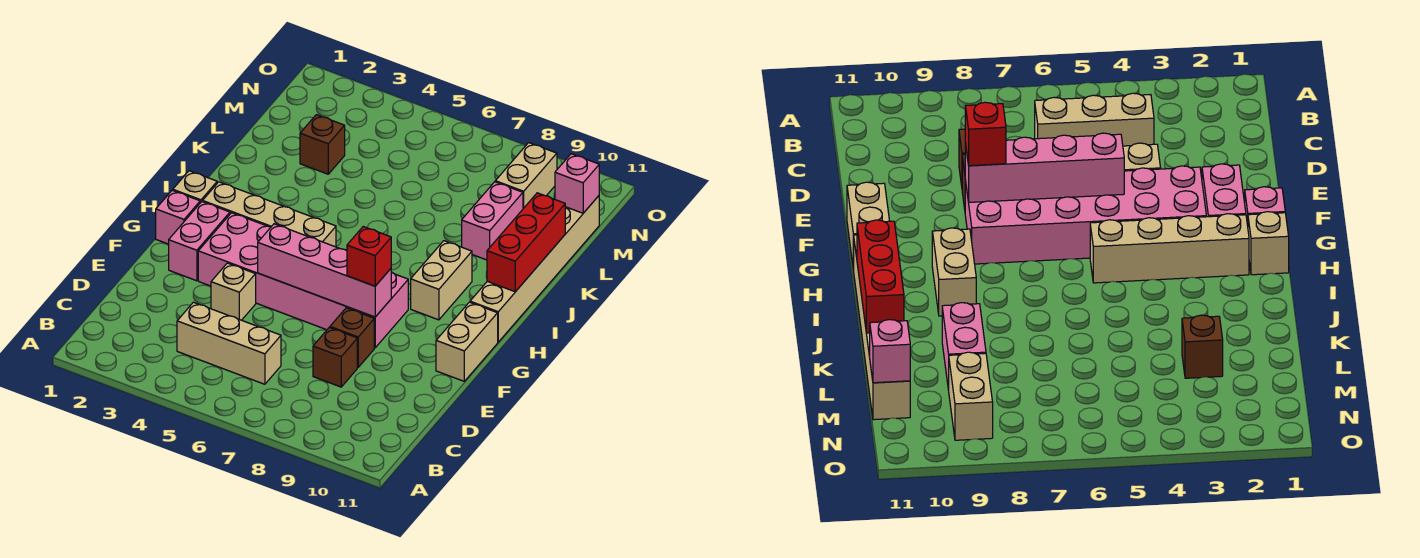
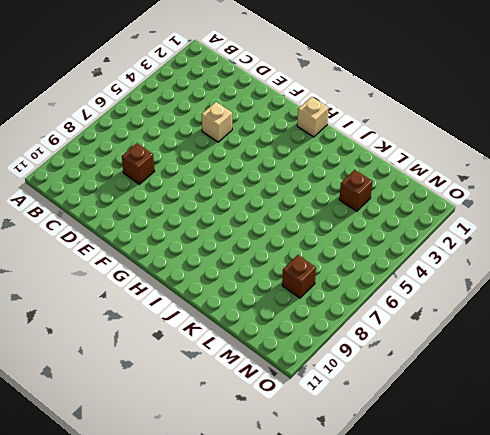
brown brick M8 level 1 -> brown brick E8 level 1
none -> tan brick C4:C6 level 1
none -> pink brick F2:G2 level 1
none -> pink brick F3:G8 level 1

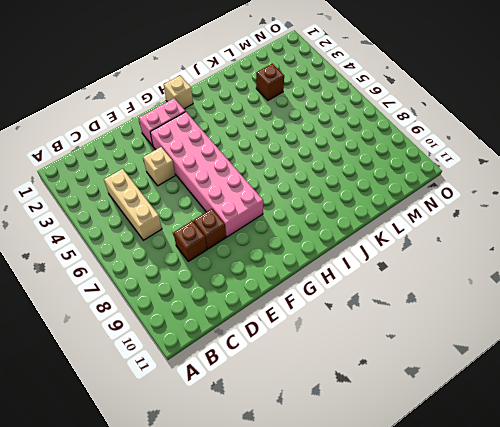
none -> tan brick F11:G11 level 1
none -> pink brick G1 level 1
none -> tan brick H2:H5 level 1

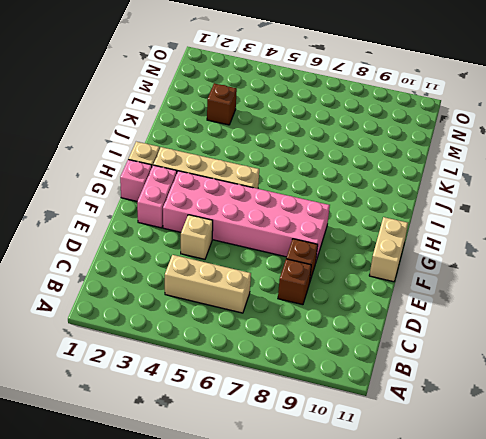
none -> tan brick H9:I9 level 1
none -> tan brick H11:M11 level 1
none -> pink brick K9:L9 level 1

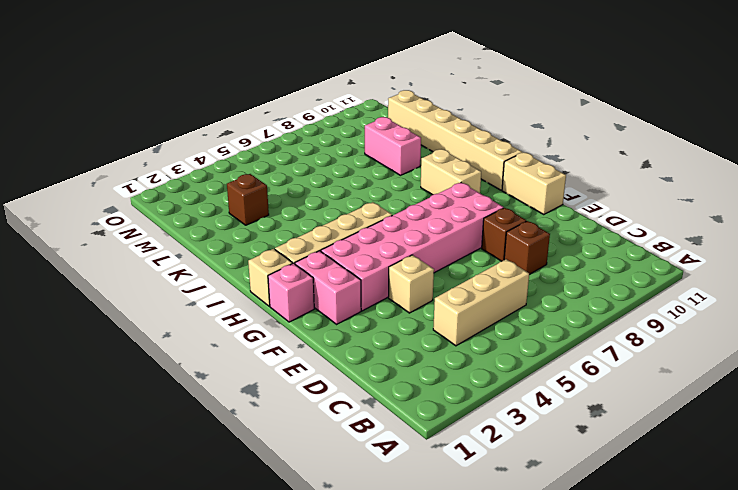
none -> tan brick M9:N9 level 1
none -> pink brick F5:F8 level 2
none -> red brick I11:K11 level 2

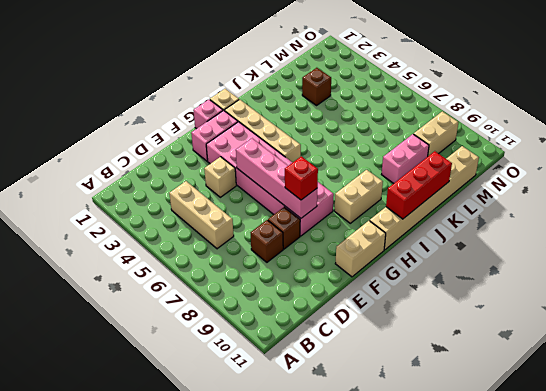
none -> pink brick M11 level 2

